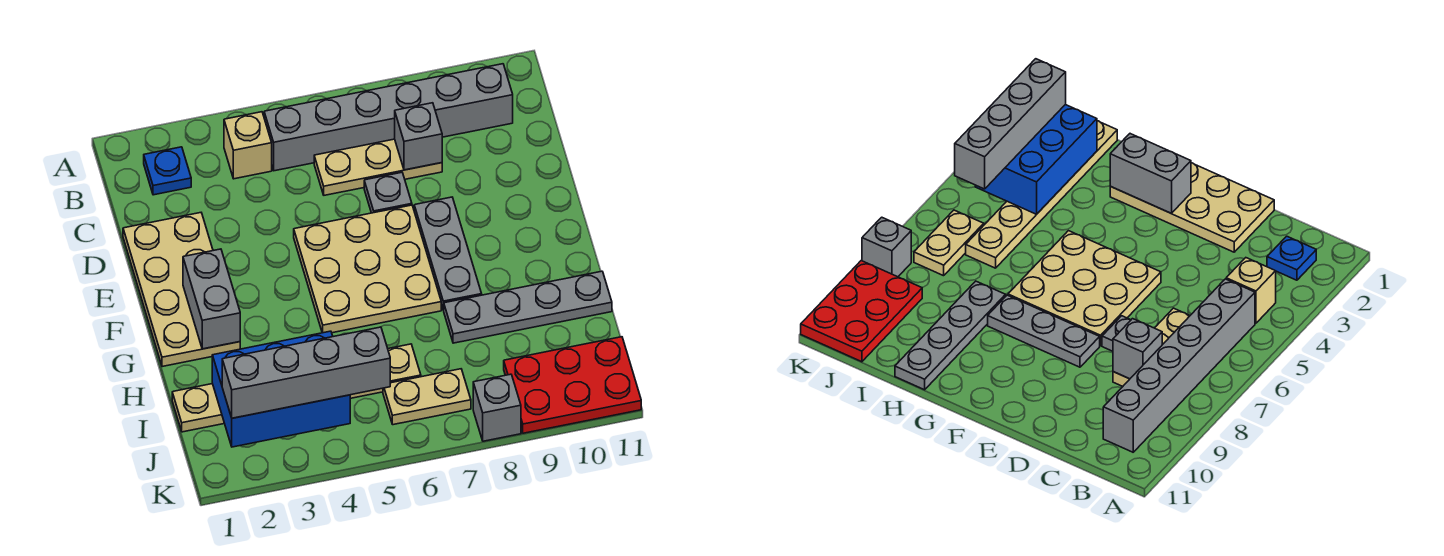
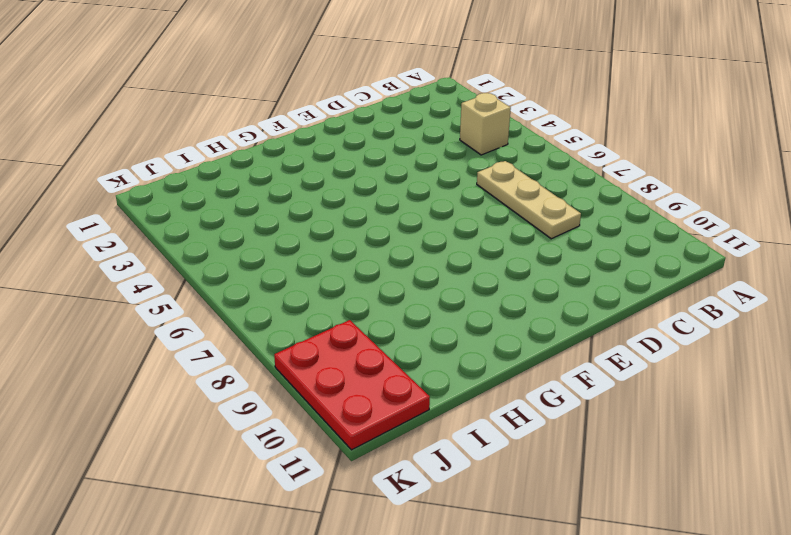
none -> blue plate B2 level 1
none -> grey brick B5:B10 level 1
none -> tan plate D1:G2 level 1

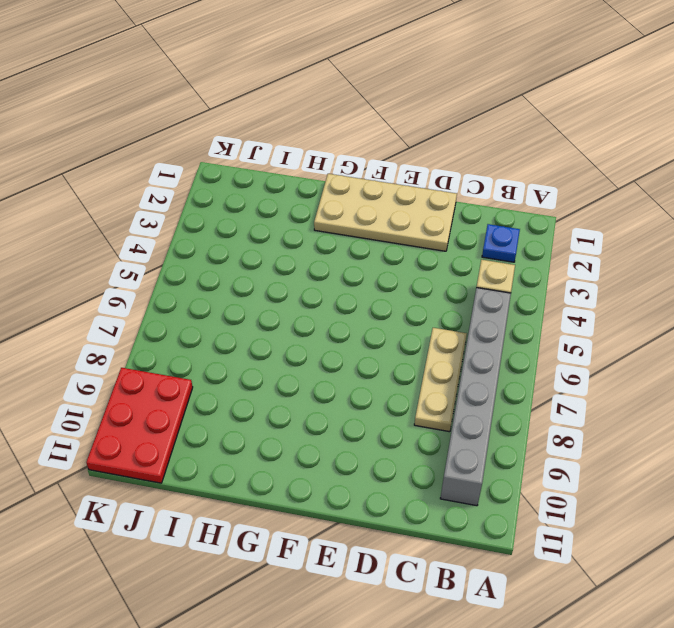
none -> grey plate D7 level 1
none -> tan plate E5:G7 level 1
none -> grey plate E8:G8 level 1

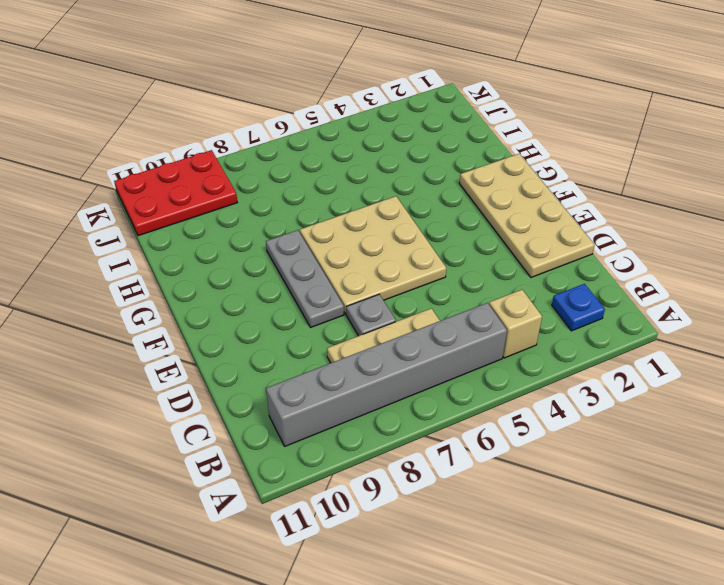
none -> grey plate H8:H11 level 1
none -> tan plate I1:I6 level 1
none -> tan plate J6:J7 level 1

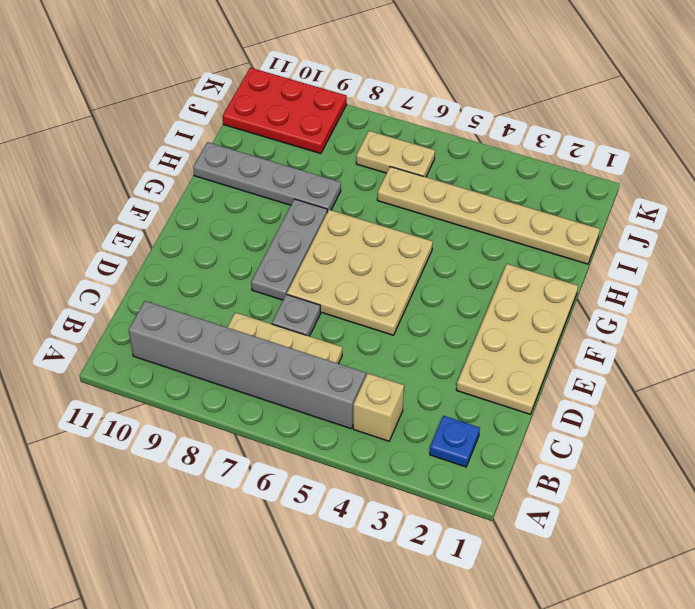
none -> grey brick K8 level 1
none -> grey brick C8 level 2
none -> grey brick F2:G2 level 2

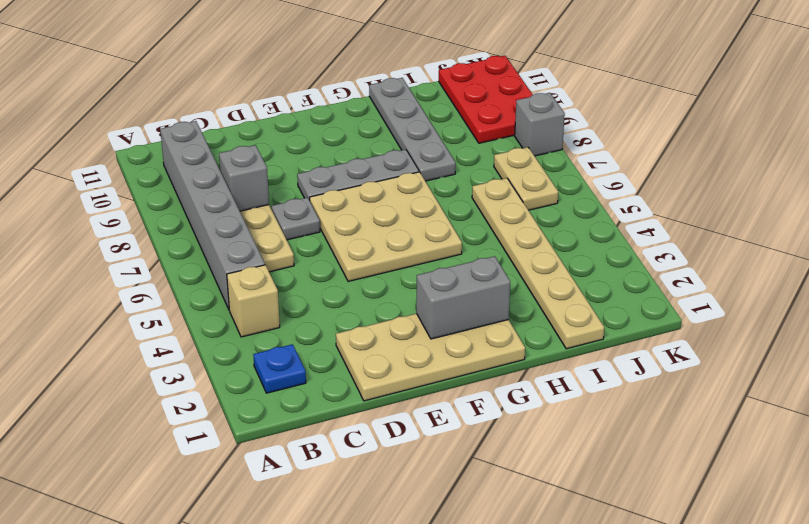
none -> blue brick I2:J4 level 2
none -> grey brick J2:J5 level 3

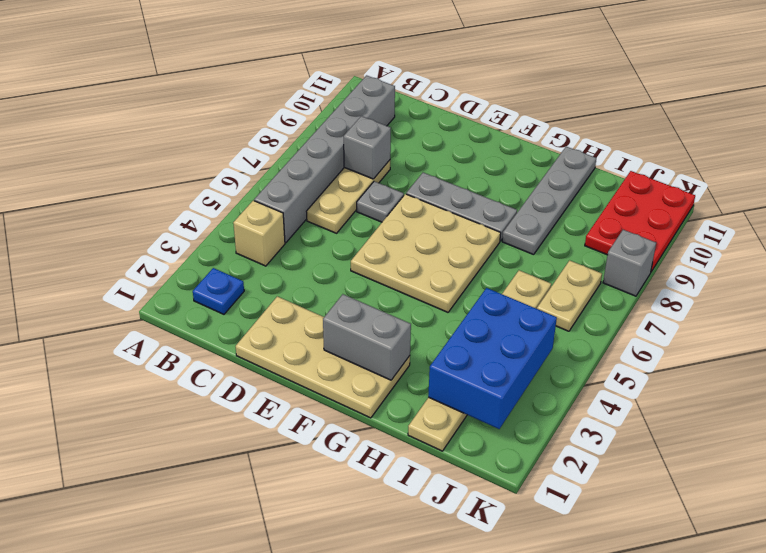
none -> grey brick J2:J5 level 3

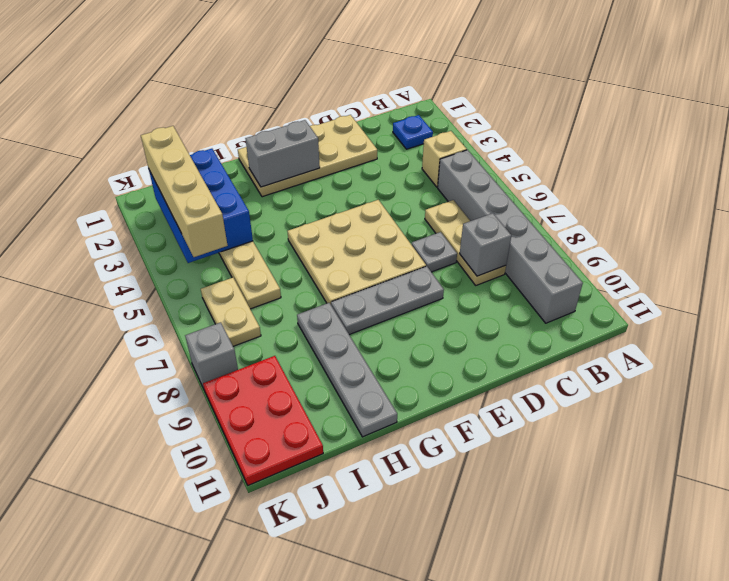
tan brick J2:J5 level 3 -> grey brick J2:J5 level 3

